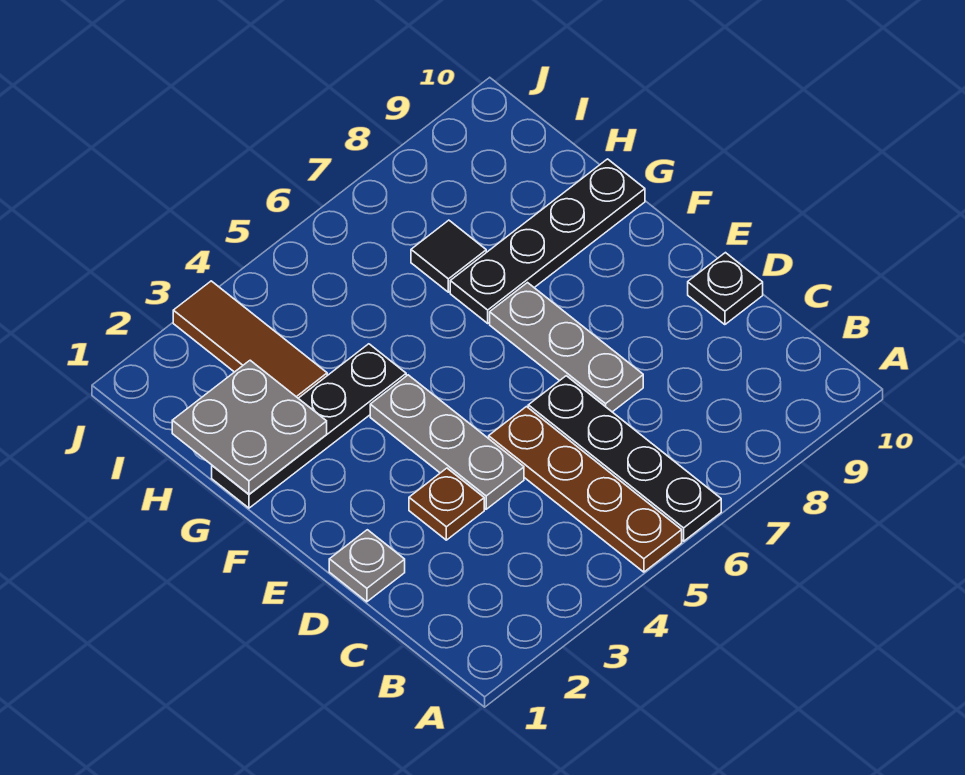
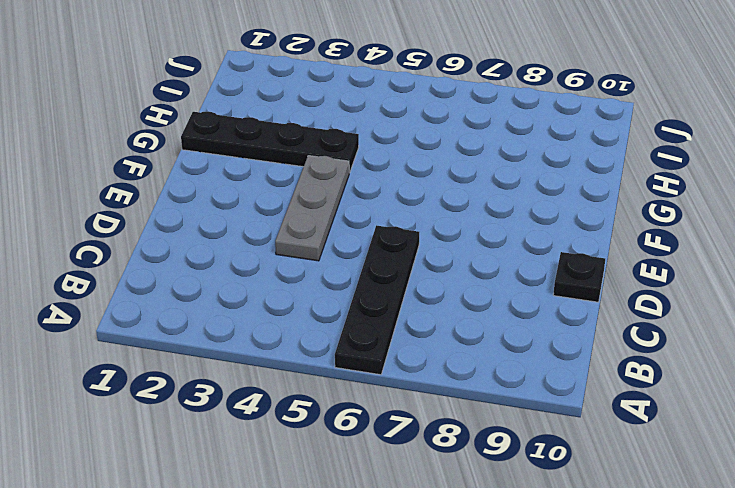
none -> brown plate A5:D5 level 1
none -> grey plate D1 level 1
none -> brown plate D3 level 1

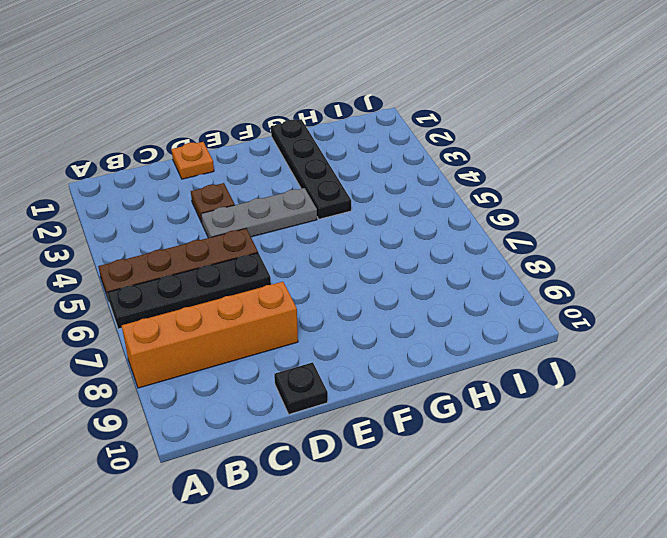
orange brick A8:D8 level 1 -> none
orange plate D1 level 1 -> grey plate D1 level 1
none -> grey plate D7:F7 level 1
none -> black plate G7:G10 level 1
none -> brown tile H3:J3 level 1

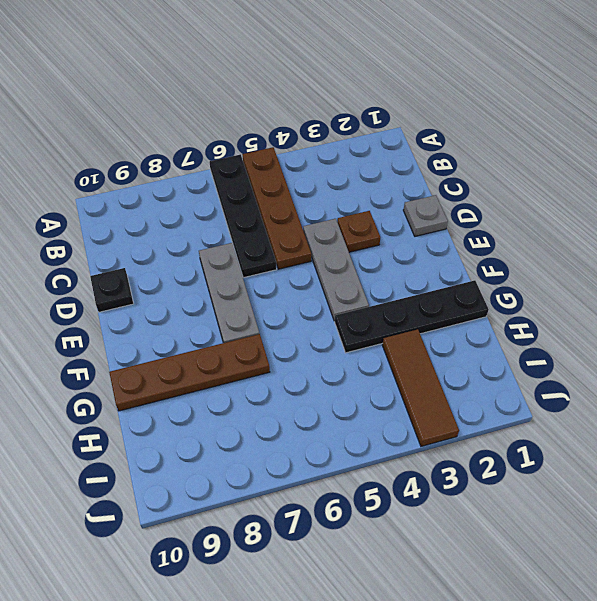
brown plate G7:G10 level 1 -> black plate G7:G10 level 1
none -> black tile H7 level 1
none -> grey plate G1:H2 level 2

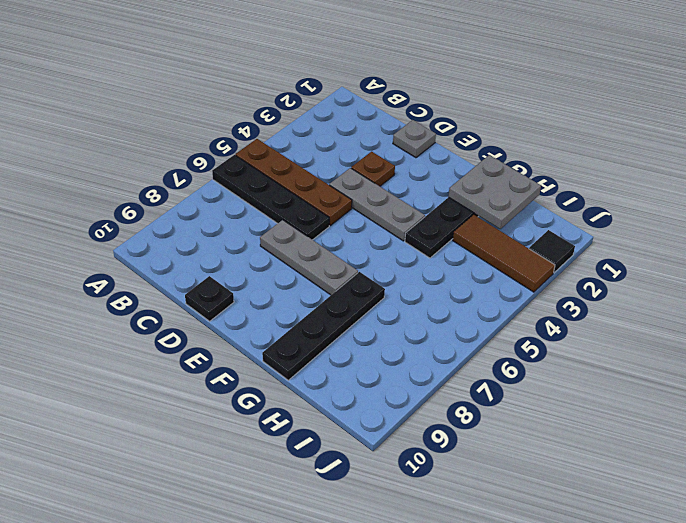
black tile J2 level 1 -> black tile H7 level 1

